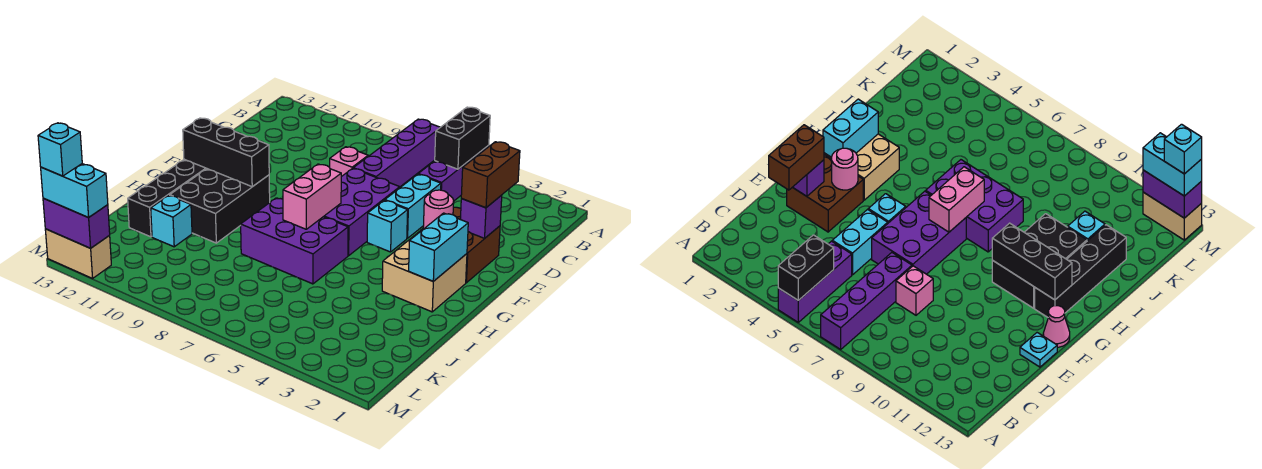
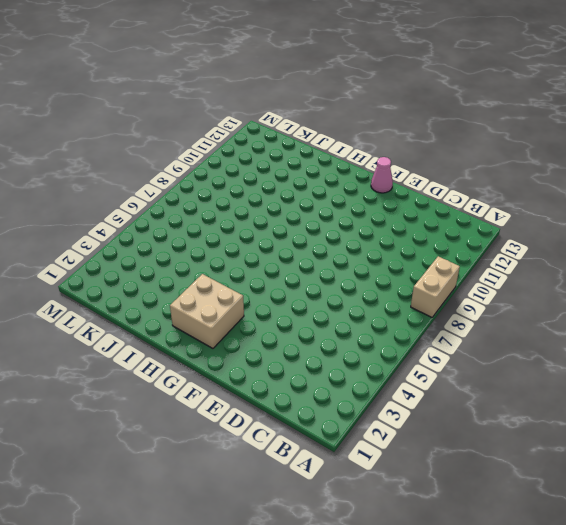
tan brick A8:A9 level 1 -> tan brick M12:M13 level 1
none -> purple brick A5:C5 level 1
none -> purple brick A7:D7 level 1
none -> cyan brick D5:E5 level 1

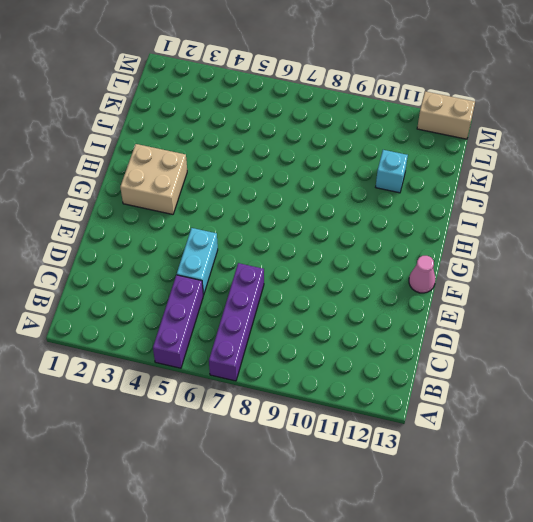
none -> pink brick D8 level 1
none -> brown brick E2:F3 level 1
none -> purple brick E6:G7 level 1

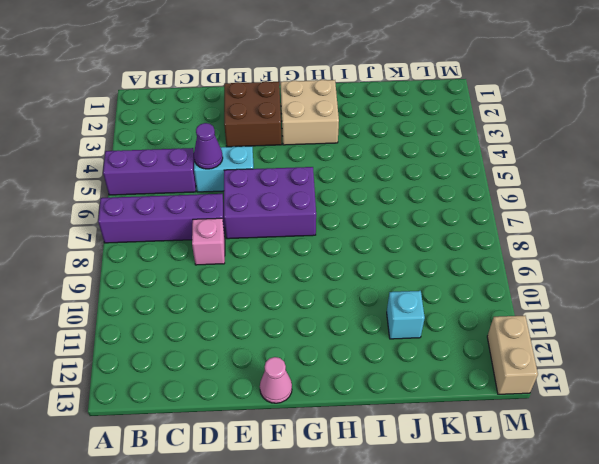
purple cone D5 level 2 -> none
none -> cyan plate E13 level 1
none -> cyan brick F5 level 1
none -> black brick G10:I11 level 1

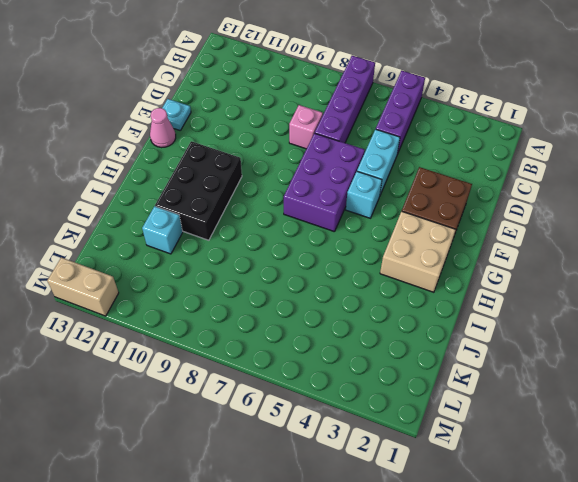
none -> black brick G12:J12 level 1
none -> purple brick H6:I8 level 1
none -> black brick A5:B5 level 2

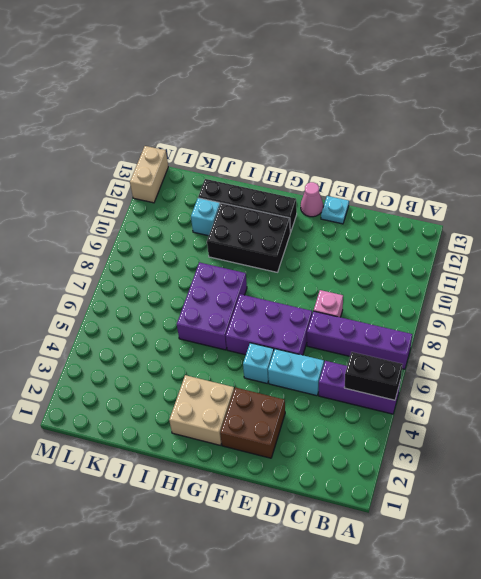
none -> purple brick E2 level 2
none -> pink round brick F3 level 2
none -> cyan brick G2:H2 level 2

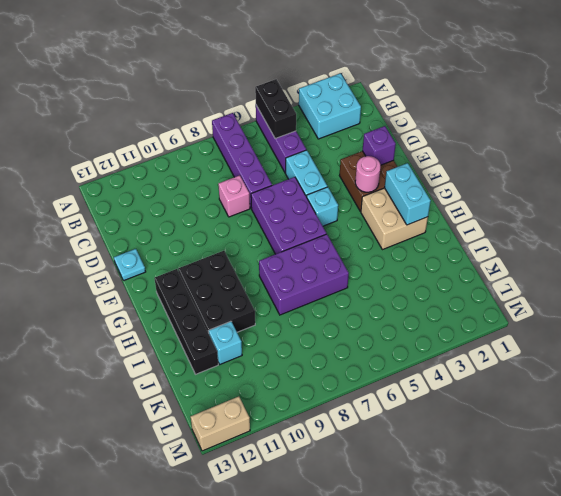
cyan brick A2:B3 level 1 -> none
none -> pink cone F13 level 1
none -> pink brick G7:H7 level 2
none -> black brick G10:G12 level 2

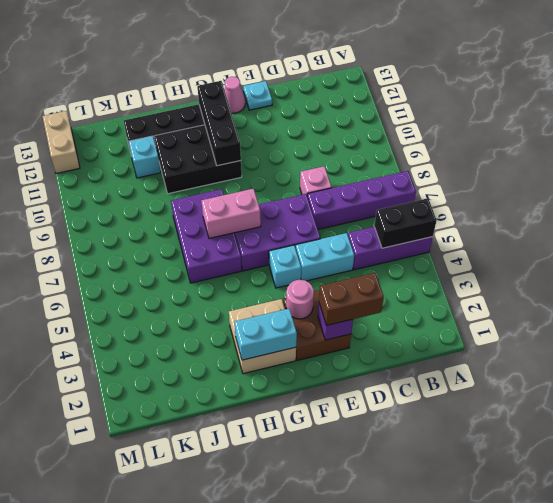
none -> purple brick M12:M13 level 2
none -> cyan brick M12:M13 level 3
none -> cyan brick M13 level 4

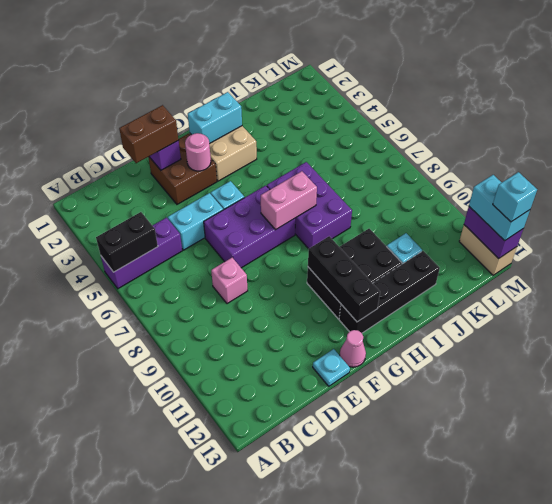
none -> purple brick A7:D7 level 1

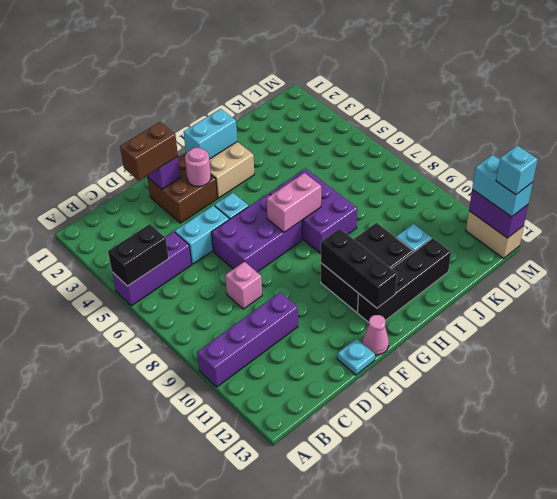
purple brick A10:D10 level 1 -> purple brick A7:D7 level 1

